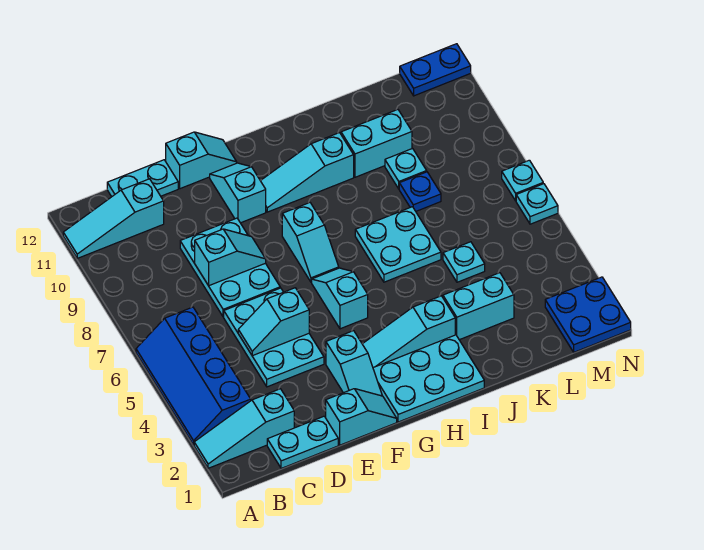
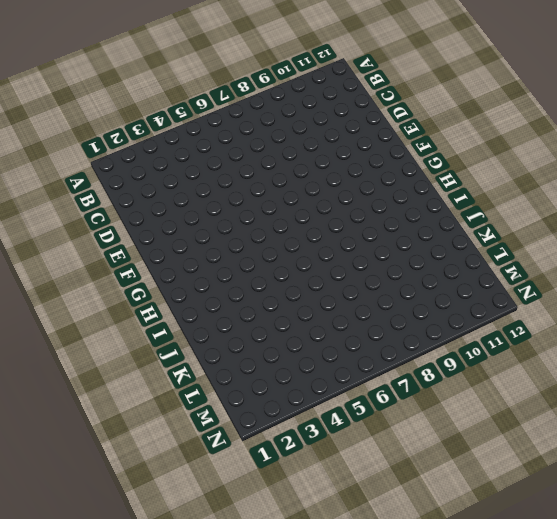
none -> cyan slope A2:C2 level 1 top C
none -> blue slope A3:B6 level 1 top B
none -> cyan slope A11:C11 level 1 top C

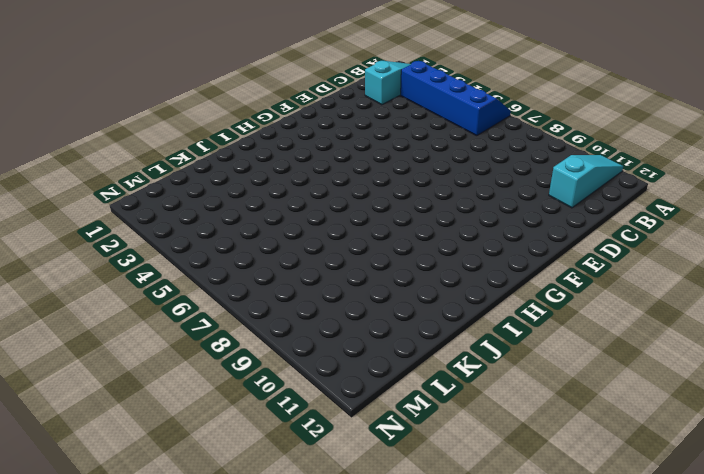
none -> cyan plate C1:D1 level 1
none -> cyan plate C12:D12 level 1
none -> cyan plate D4:E6 level 1

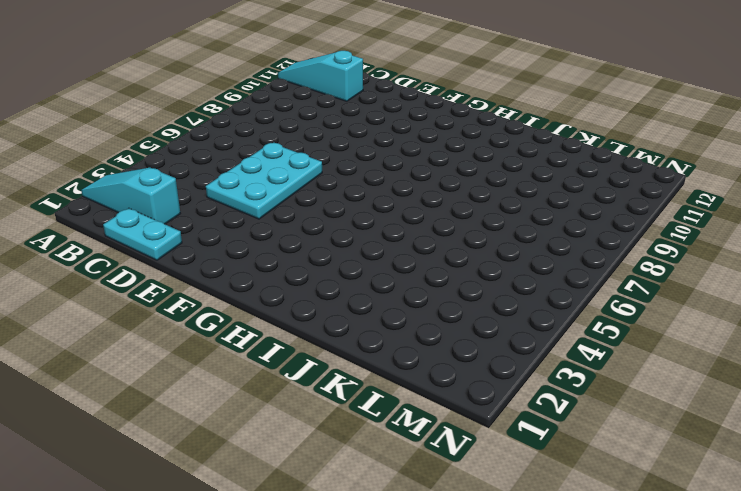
none -> blue slope A3:B6 level 1 top B
none -> cyan plate C12:D12 level 1
none -> cyan plate D7:E9 level 1

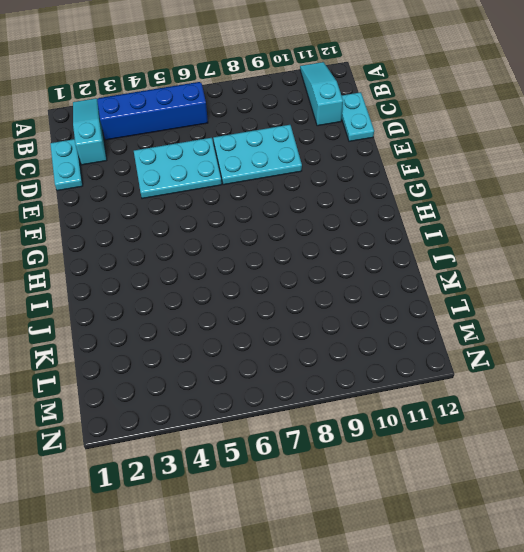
none -> cyan slope E1:F1 level 1 top E
none -> cyan slope E12:F12 level 1 top E
none -> cyan slope F2:F3 level 1 top 3

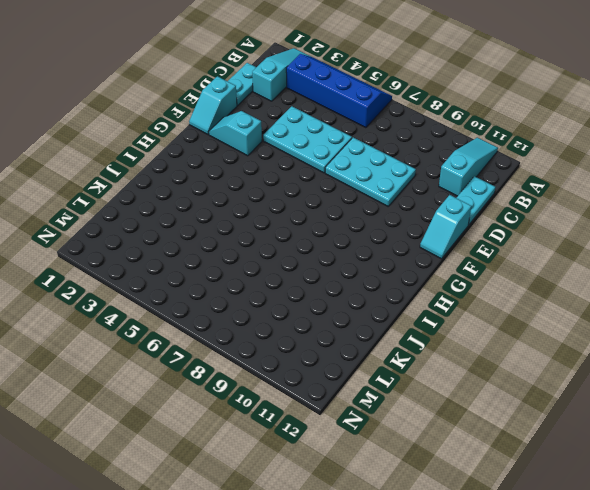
none -> cyan slope F10:F11 level 1 top 10
none -> cyan plate G1:I2 level 1
none -> cyan slope G3:I3 level 1 top I

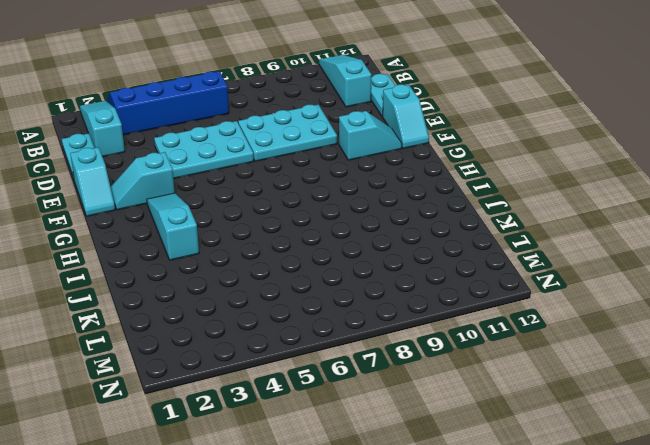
none -> cyan plate G1:I2 level 1
none -> cyan slope G5:G6 level 1 top 5
none -> cyan slope G7:G8 level 1 top 8

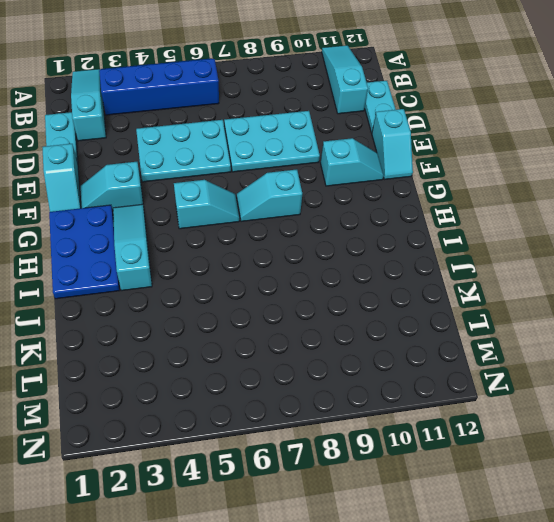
blue plate G1:I2 level 1 -> cyan plate G1:I2 level 1
none -> cyan slope G10:I10 level 1 top I
none -> cyan plate I6:J7 level 1
none -> cyan brick J3:K3 level 1

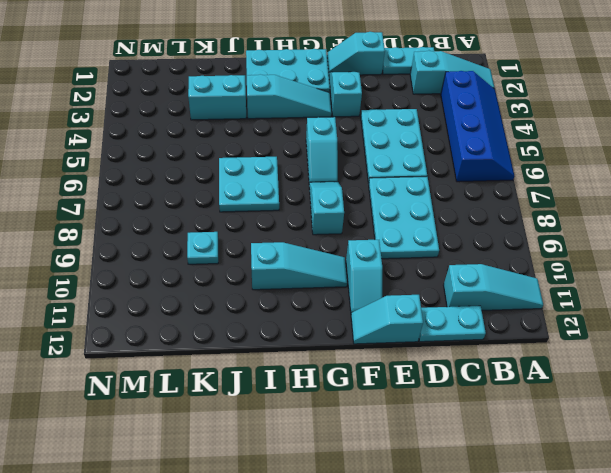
none -> cyan brick J10:K10 level 1
none -> cyan plate K5 level 1
none -> blue plate K8 level 1

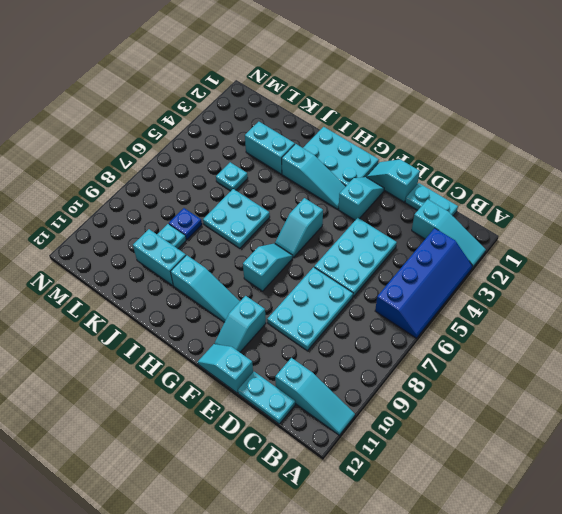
none -> blue plate M1:N2 level 1
none -> blue plate M12:N12 level 1
none -> cyan plate N6 level 1

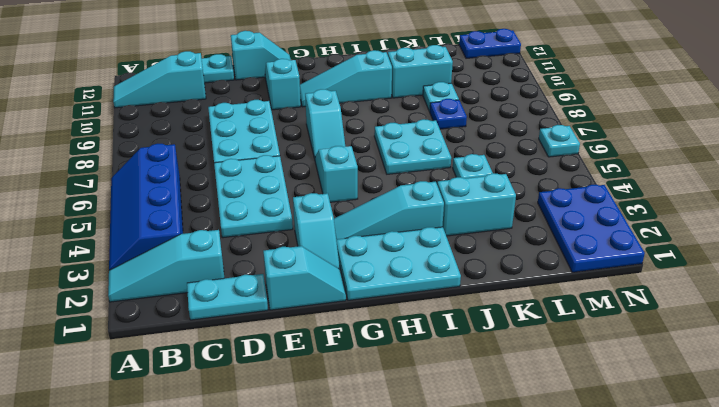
blue plate M1:N3 level 1 -> blue plate M1:N2 level 1
none -> cyan plate N7 level 1
none -> cyan slope D5:E5 level 2 top E
none -> cyan slope D8:E8 level 2 top D

